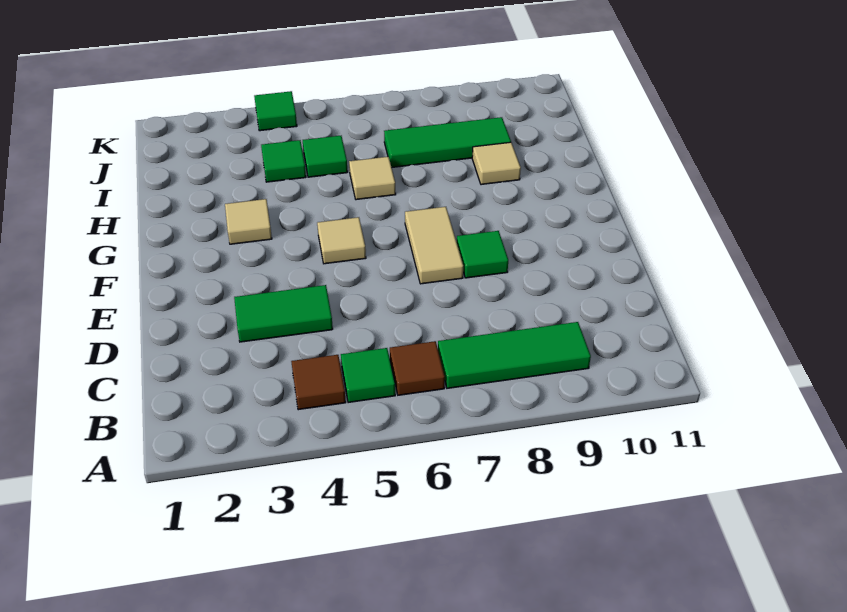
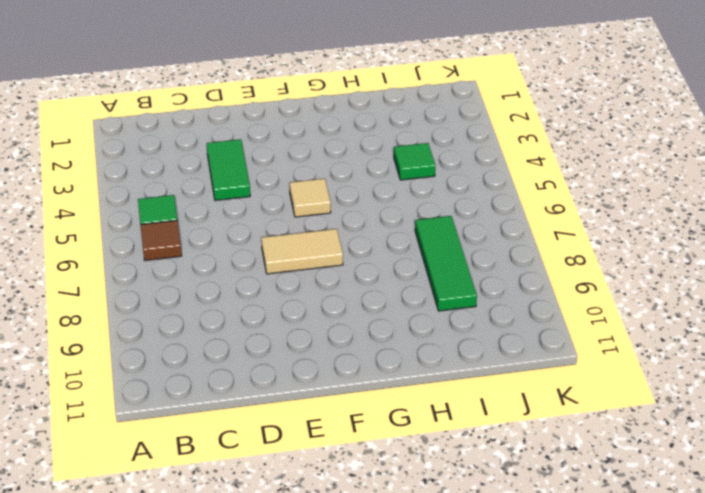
none -> brown tile B4 level 1
none -> green tile B7:B9 level 1
none -> green tile E8 level 1

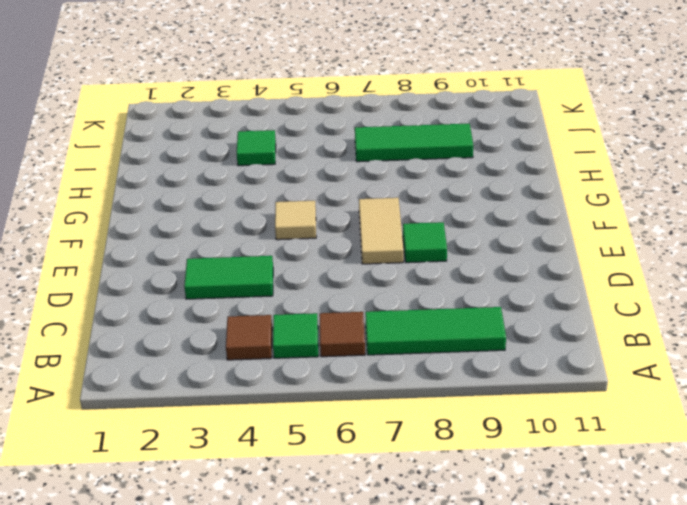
none -> tan tile G3 level 1
none -> tan tile H6 level 1
none -> tan tile H9 level 1

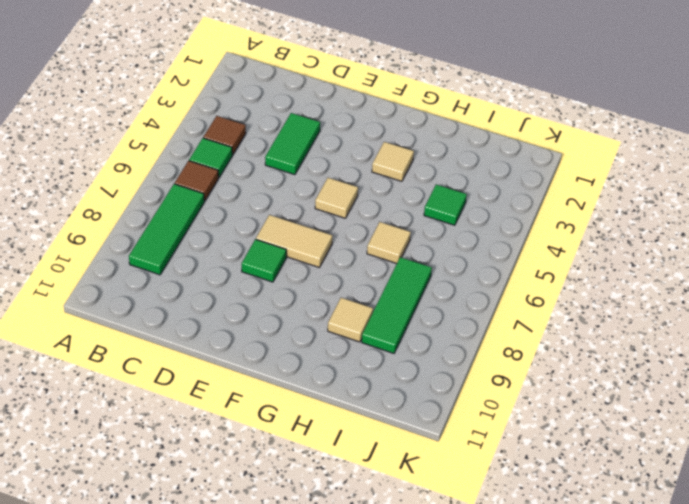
none -> green tile I5 level 1
none -> green tile K4 level 1

